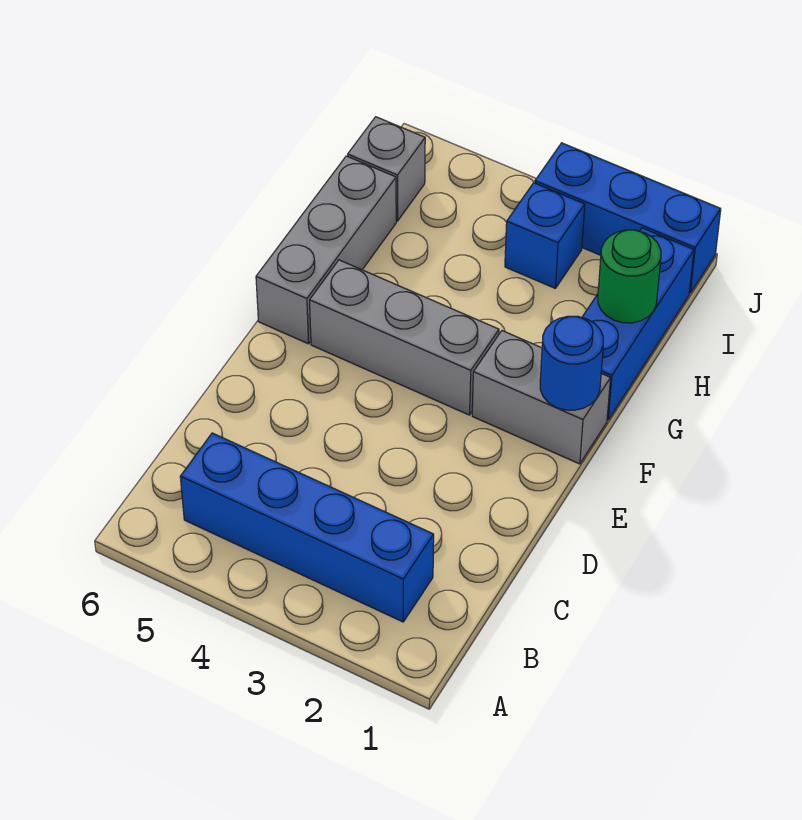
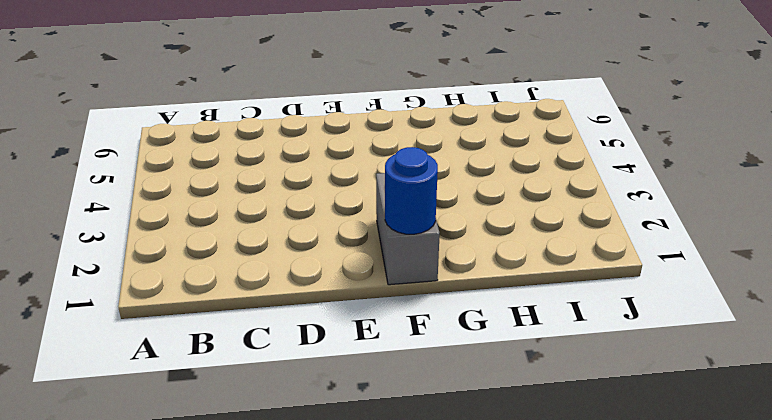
none -> blue brick B2:B5 level 1
none -> grey brick F3:F5 level 1

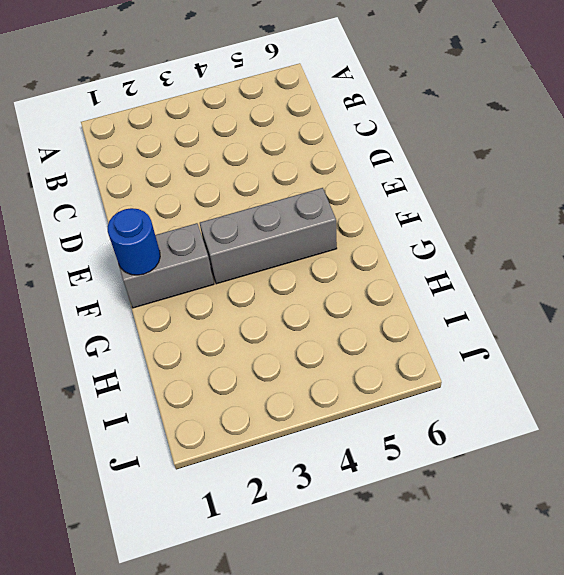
none -> blue brick B2:B5 level 1
none -> grey brick F6:H6 level 1

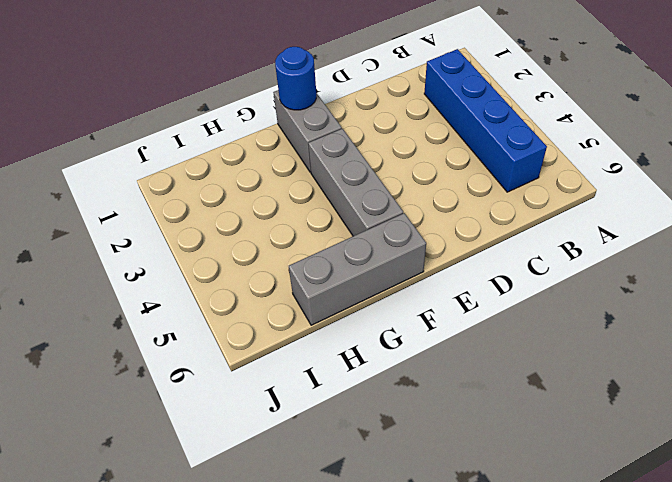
none -> blue brick G1:I1 level 1
none -> blue brick I3 level 1

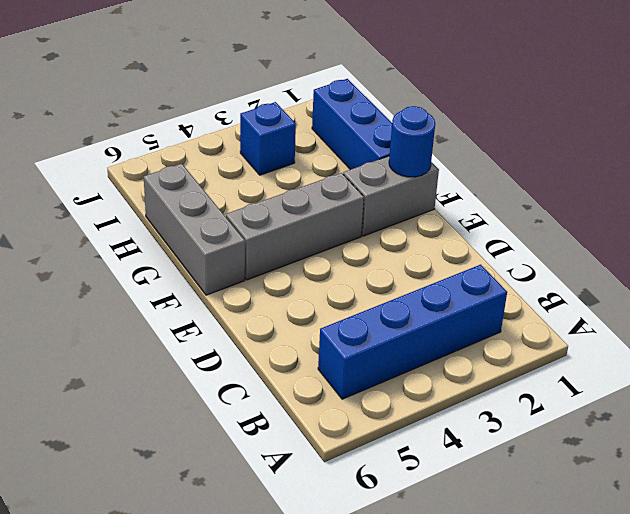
none -> grey brick I6 level 1
none -> blue brick J1:J3 level 1

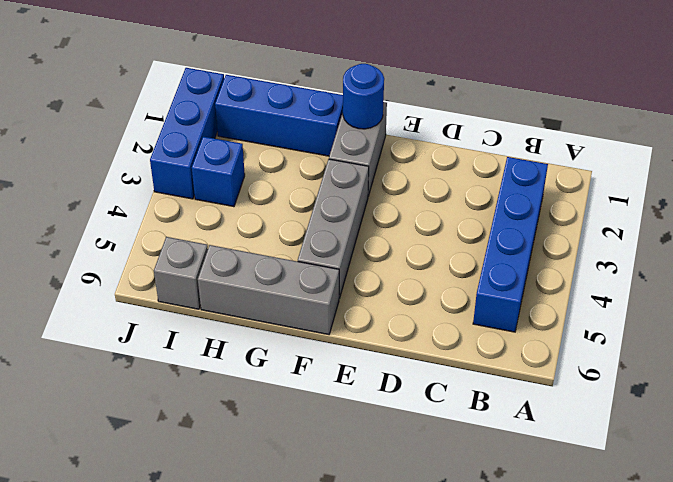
none -> green round brick H1 level 2

